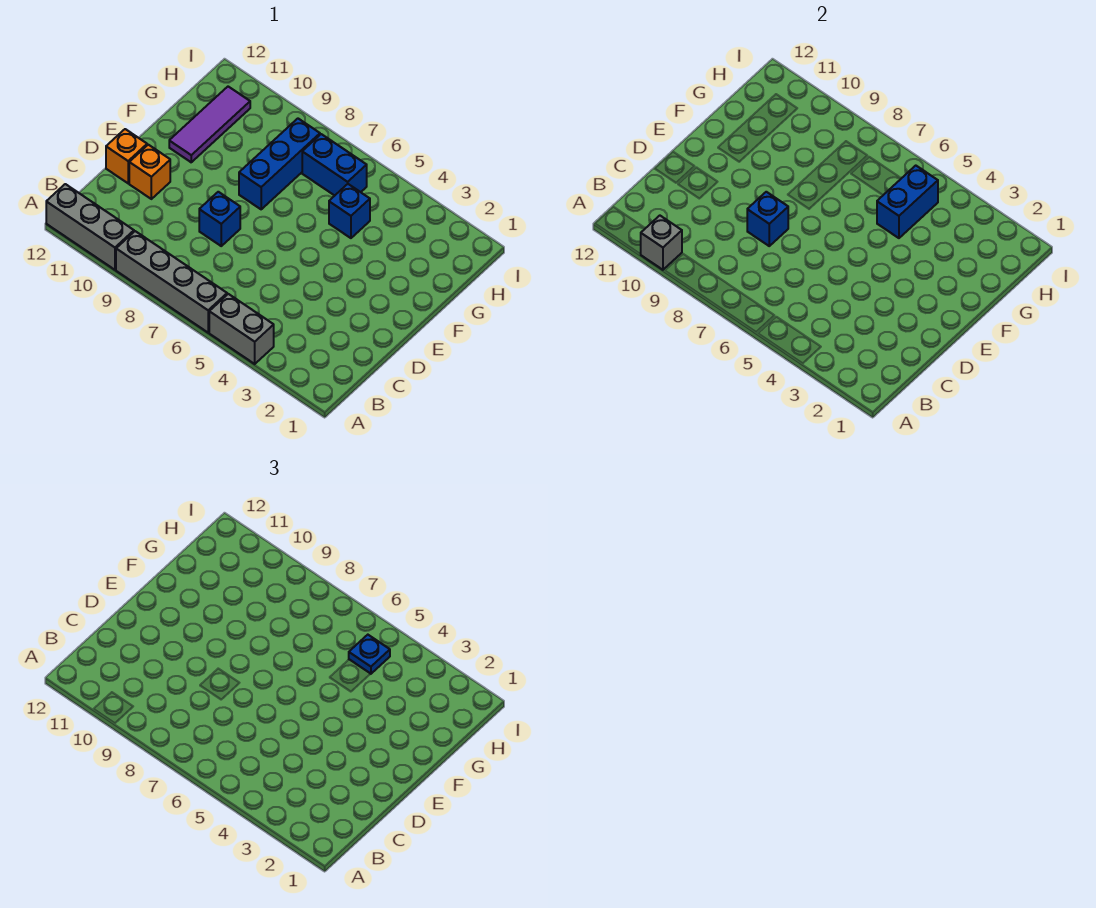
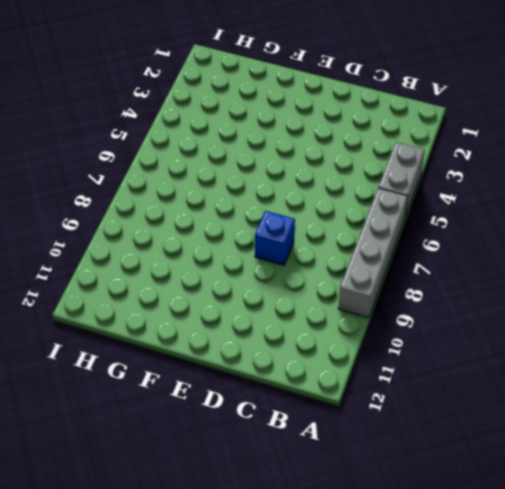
none -> grey brick A10:A12 level 1
none -> orange brick D11 level 1
none -> orange brick D12 level 1

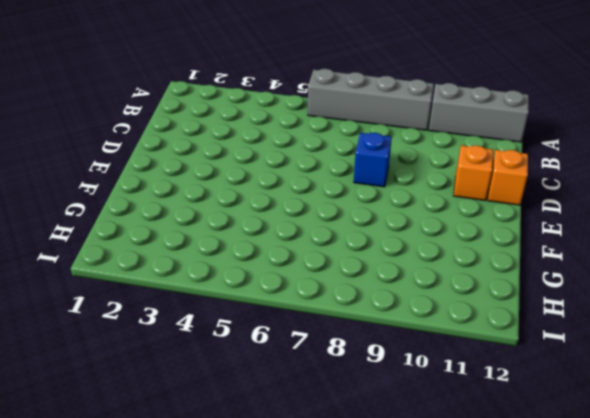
none -> grey brick A4:A5 level 1
none -> blue brick F8:H8 level 1
none -> purple tile F11:H11 level 1

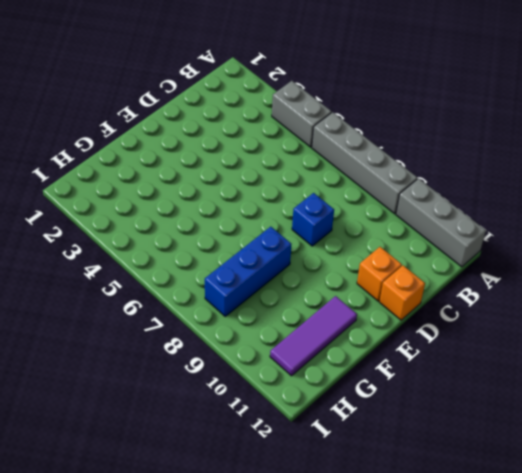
none -> blue brick G5 level 1
none -> blue brick H6:H7 level 1
none -> grey brick A10 level 2

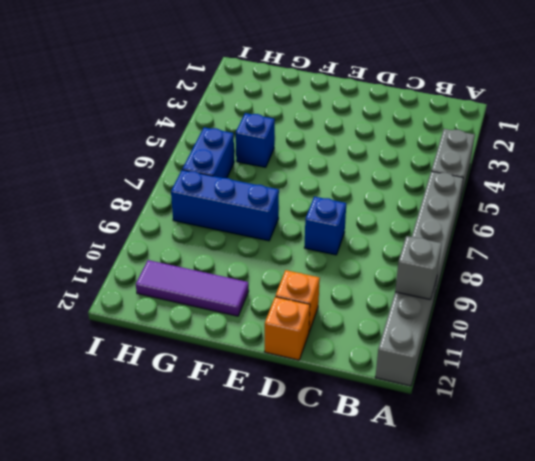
none -> blue brick D8 level 2
none -> blue brick G5:H5 level 2
none -> blue plate H5 level 3

